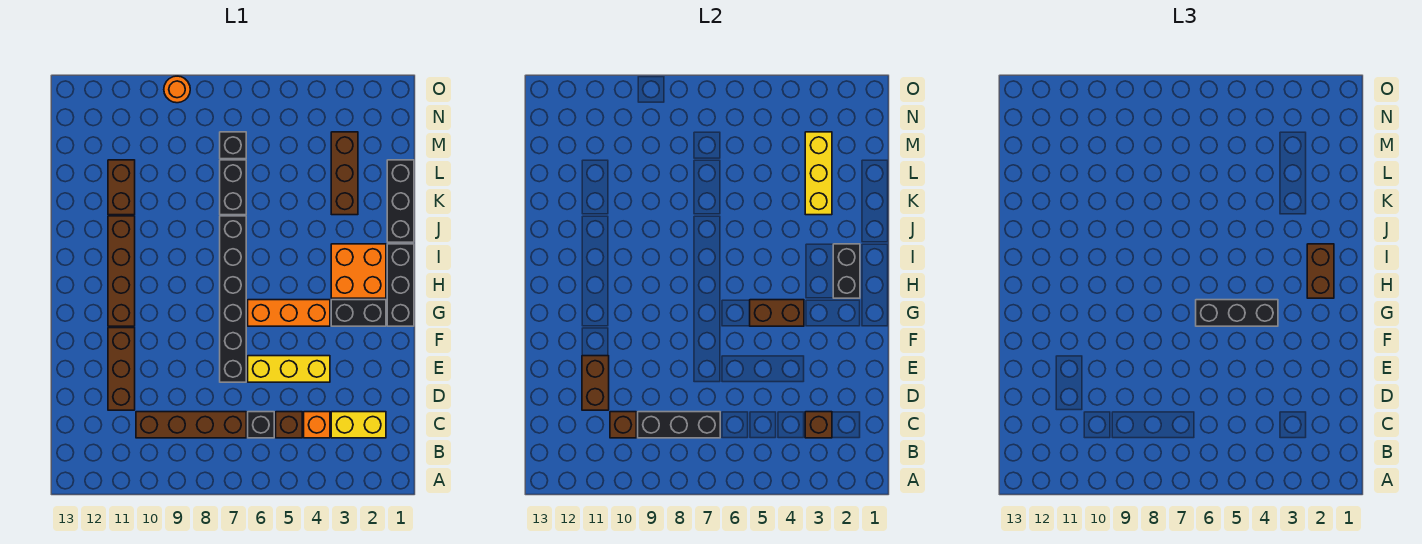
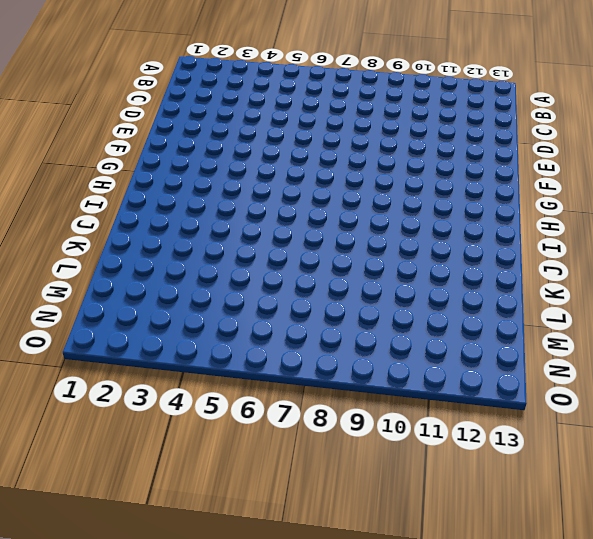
none -> yellow brick C2:C3 level 1
none -> orange brick C4 level 1
none -> brown brick C5 level 1

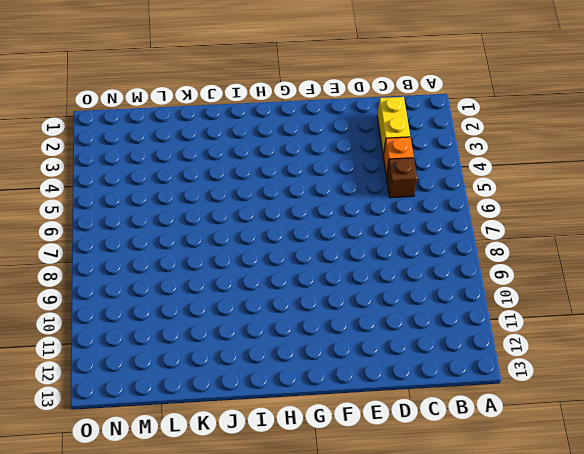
none -> black brick C6 level 1
none -> brown brick C7:C10 level 1
none -> brown brick D11:F11 level 1

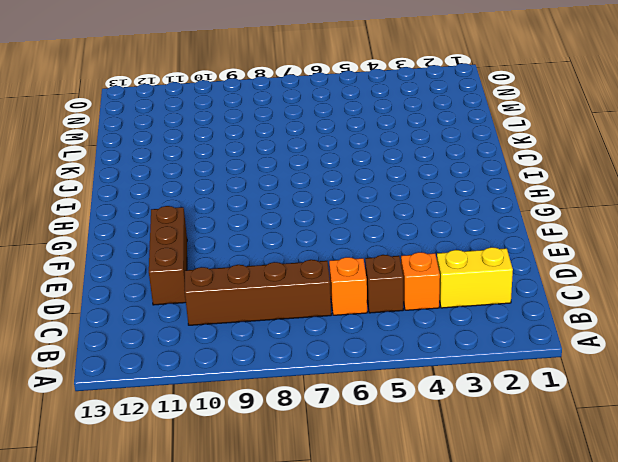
orange brick C6 level 1 -> black brick C6 level 1
none -> yellow brick E4:E6 level 1
none -> black brick E7:J7 level 1
none -> black brick G1:I1 level 1

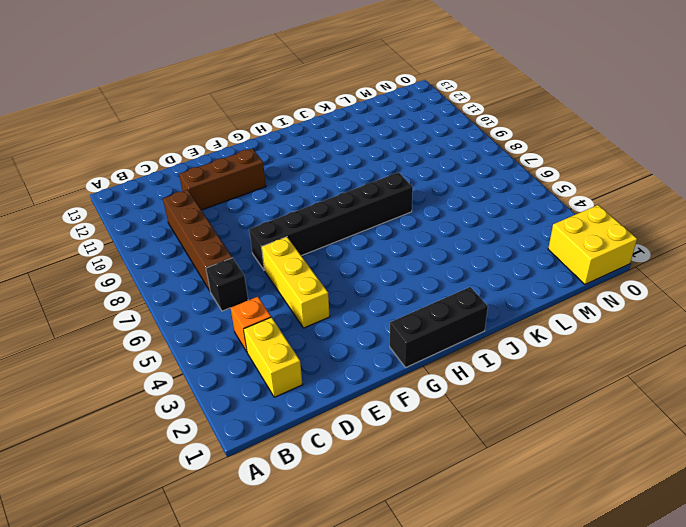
yellow brick N1:O2 level 1 -> none
none -> brown brick C5 level 1
none -> black brick G2:G3 level 1
none -> orange brick G4:G6 level 1

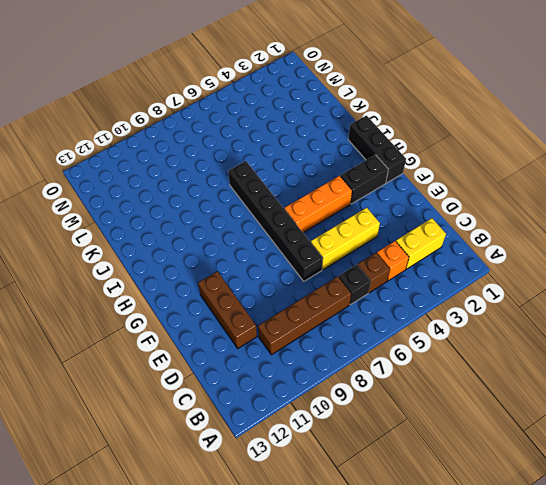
none -> brown brick G11:J11 level 1
none -> orange brick H2:I3 level 1
none -> black brick J1:L1 level 1

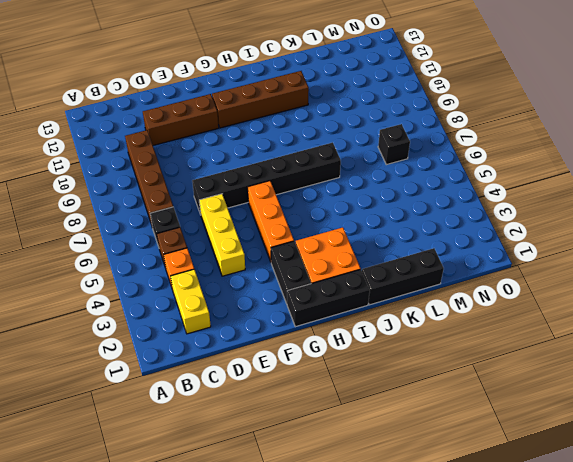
none -> brown brick K3:M3 level 1
none -> black brick K7:L7 level 1
none -> brown brick K11:L11 level 1

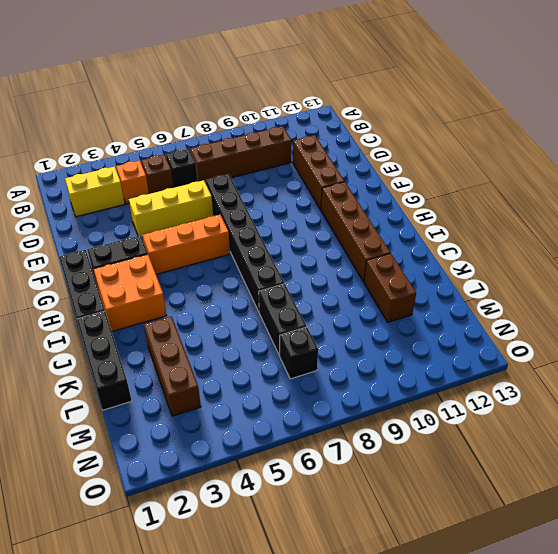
none -> orange round brick O9 level 1
none -> brown brick C3 level 2
none -> black brick C7:C9 level 2

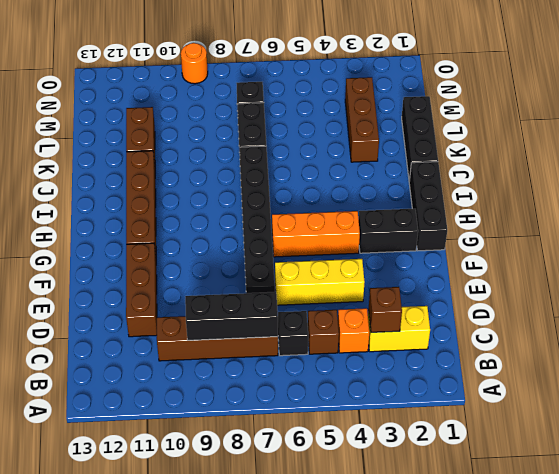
none -> orange brick H2:I3 level 1
none -> brown brick C10 level 2
none -> brown brick D11:E11 level 2

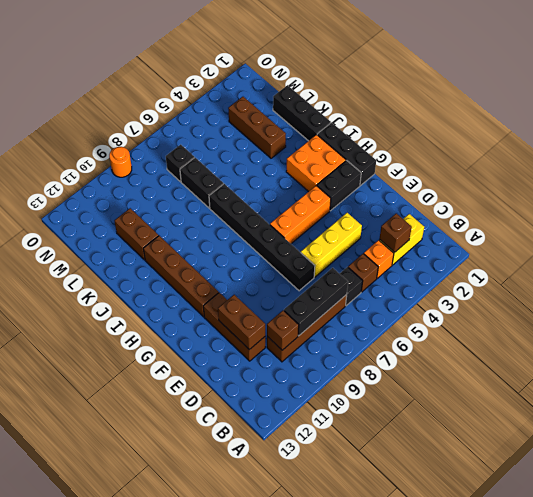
none -> brown brick G4:G5 level 2
none -> black brick H2:I2 level 2
none -> yellow brick K3:M3 level 2

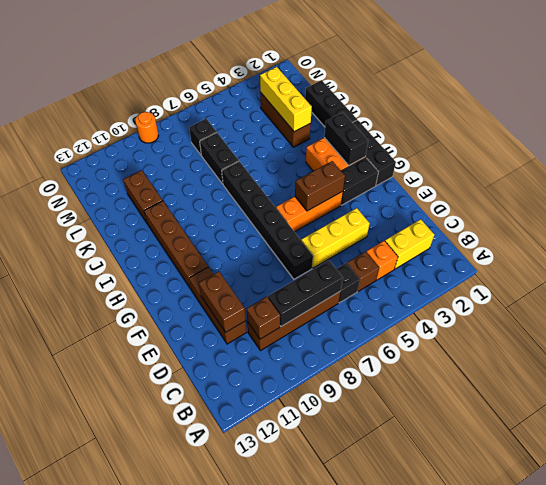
none -> brown brick C3 level 2
none -> black brick G4:G6 level 3
none -> brown brick H2:I2 level 3

